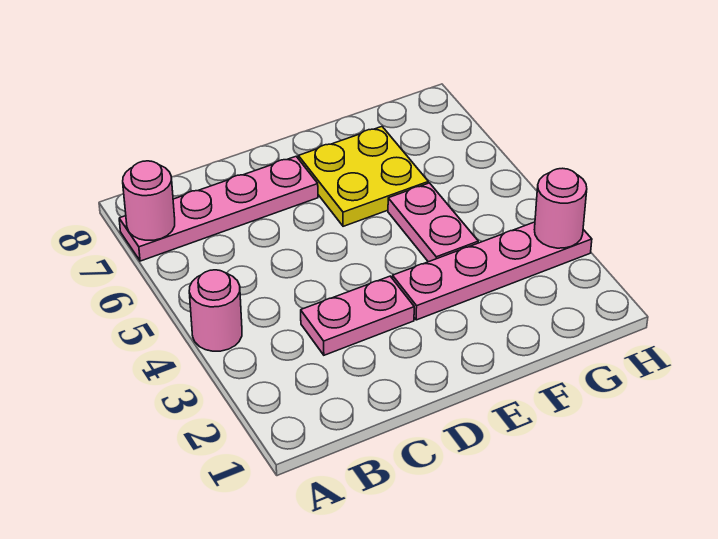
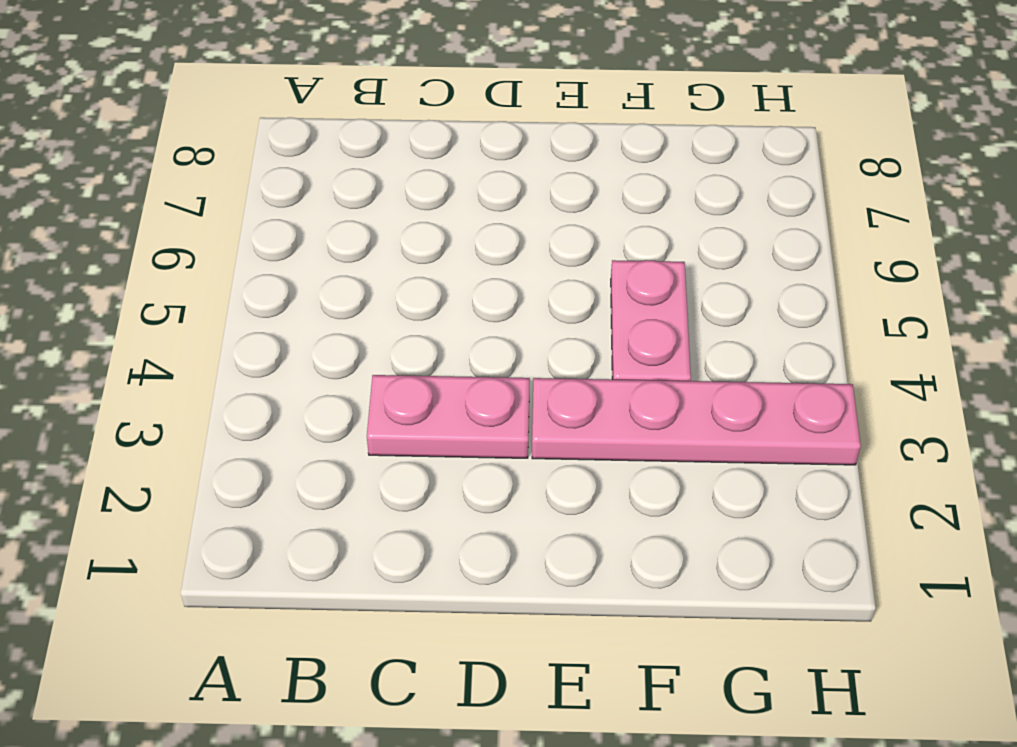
none -> pink round brick A4 level 1
none -> pink plate A7:D7 level 1

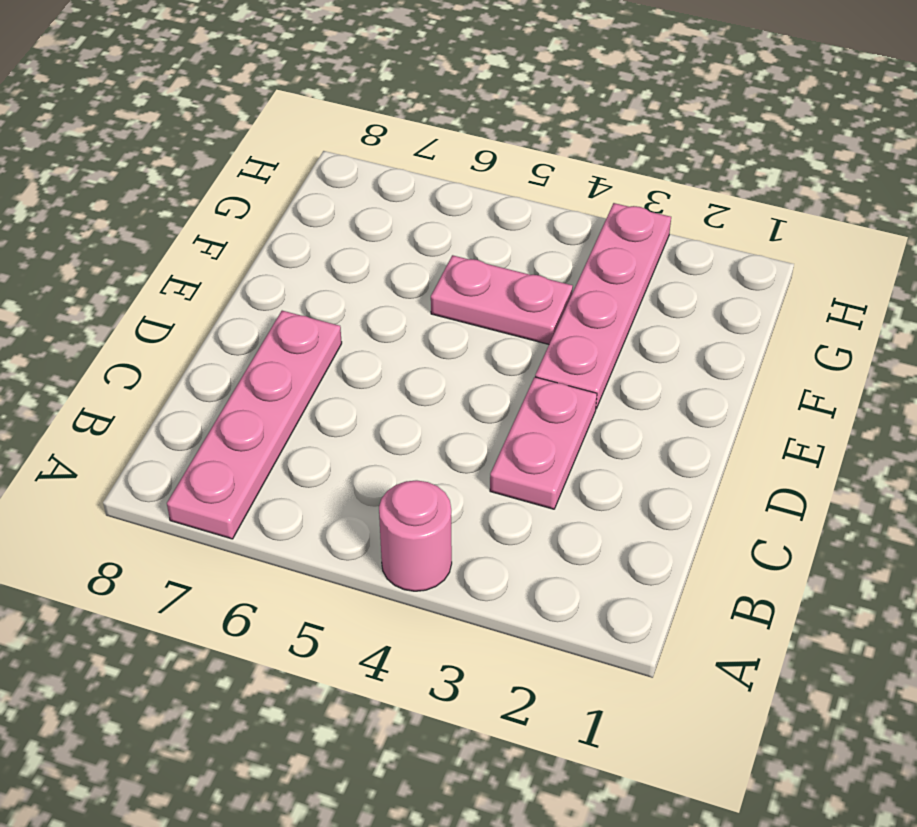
none -> yellow plate E6:F7 level 1
none -> pink round brick A7 level 2

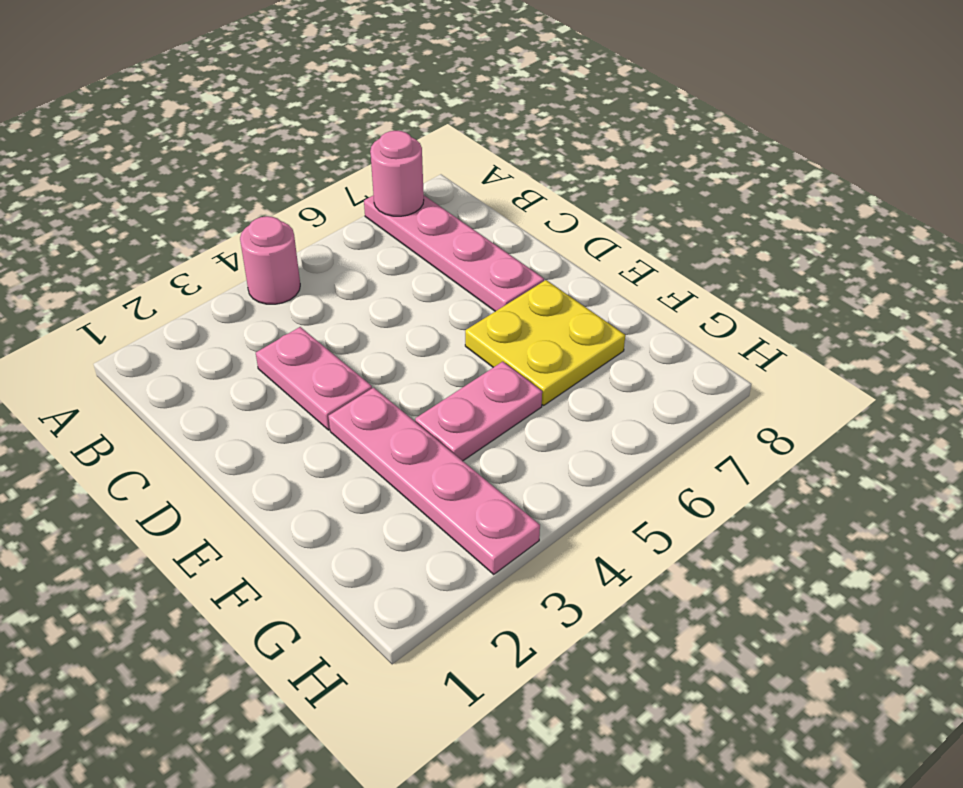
none -> pink round brick H3 level 2

